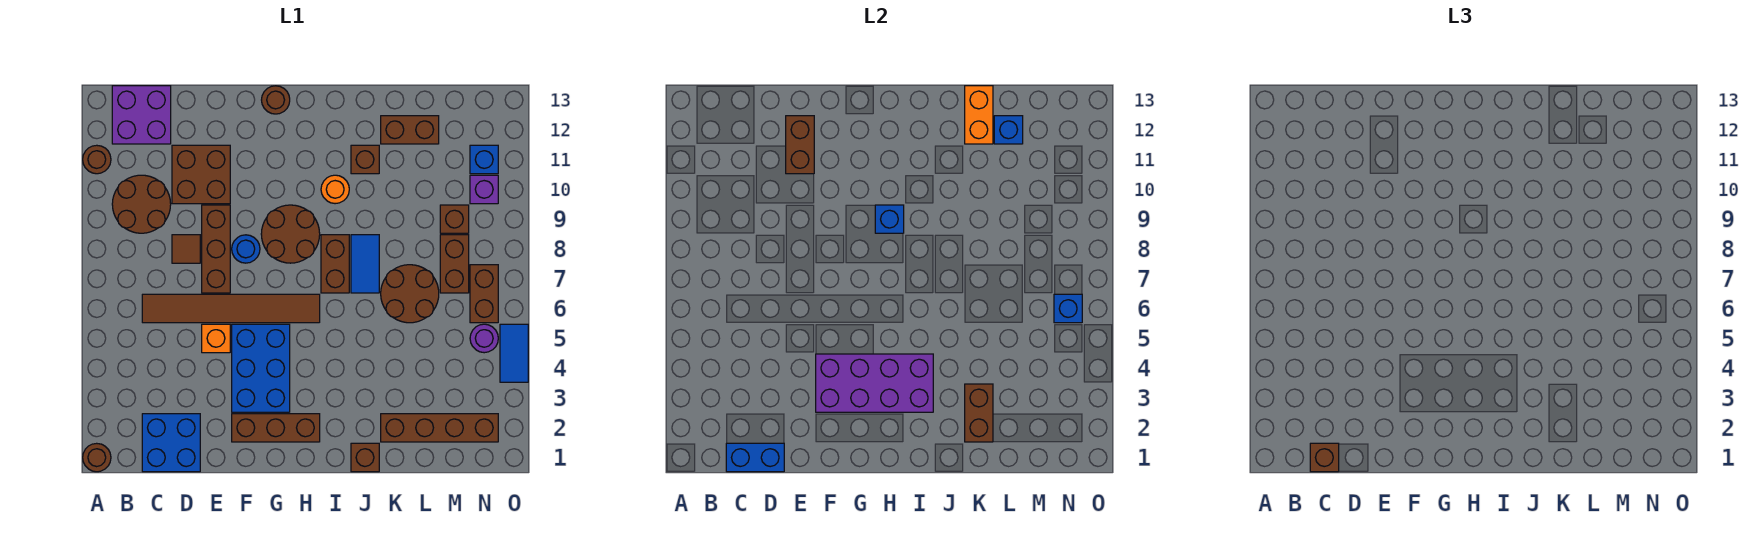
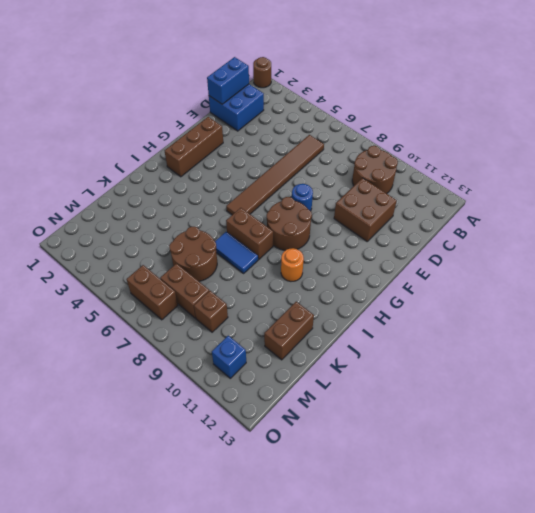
none -> brown round brick A11 level 1
none -> purple brick B12:C13 level 1
none -> brown tile D8 level 1
none -> orange brick E5 level 1

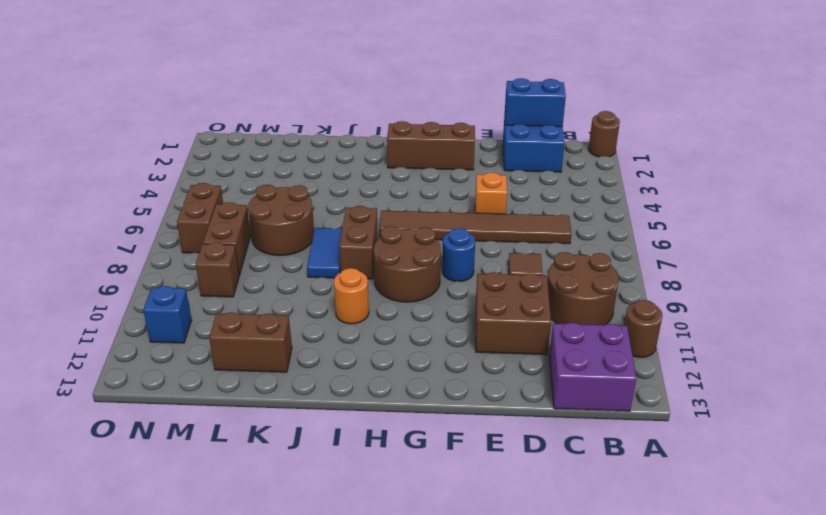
none -> brown brick E7:E9 level 1
none -> blue brick F3:G5 level 1
none -> brown round brick G13 level 1
none -> brown brick J1 level 1

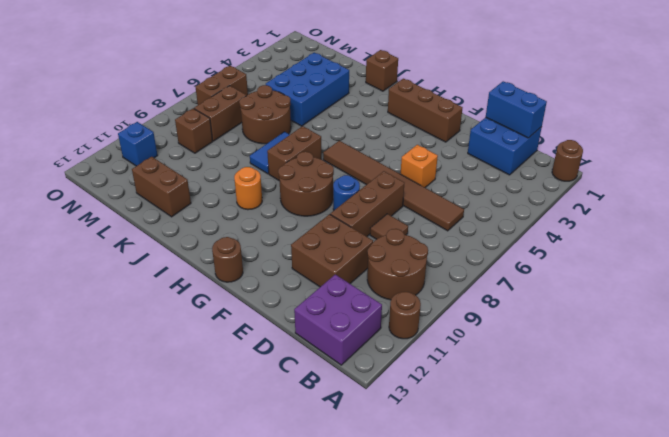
blue brick K3:L5 level 1 -> blue brick F3:G5 level 1
none -> brown brick J11 level 1
none -> brown brick K2:N2 level 1
none -> purple round brick N5 level 1
none -> purple brick N10 level 1

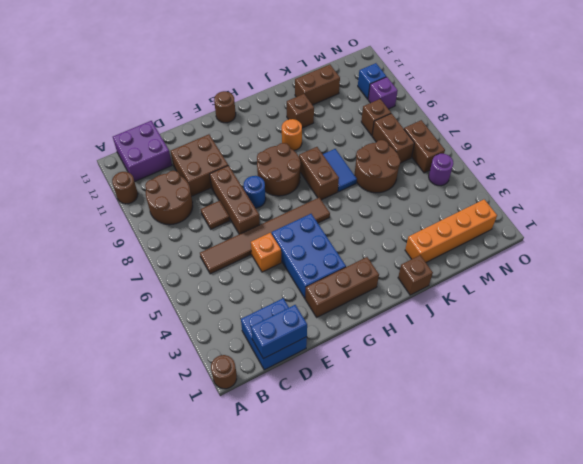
orange brick K2:N2 level 1 -> brown brick K2:N2 level 1
none -> blue tile O4:O5 level 1
none -> brown brick E11:E12 level 2
none -> purple brick F3:I4 level 2
none -> blue brick H9 level 2

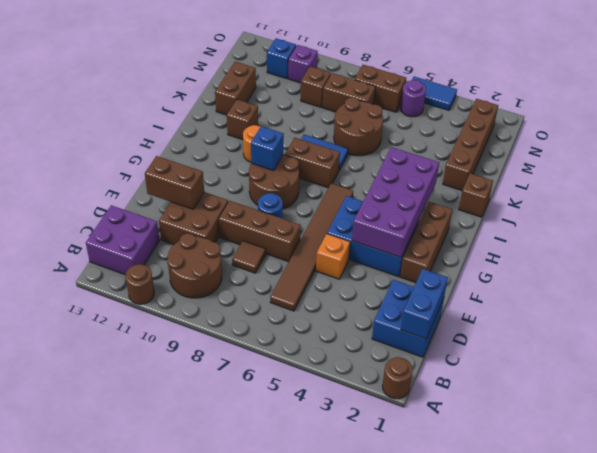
none -> brown round brick G13 level 1
none -> brown brick K2:K3 level 2
none -> orange brick K12:K13 level 2
none -> blue brick L12 level 2

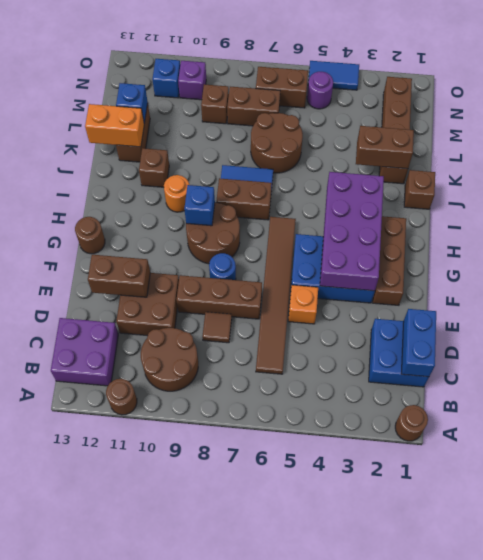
none -> blue brick N6 level 2
none -> brown brick C1 level 3

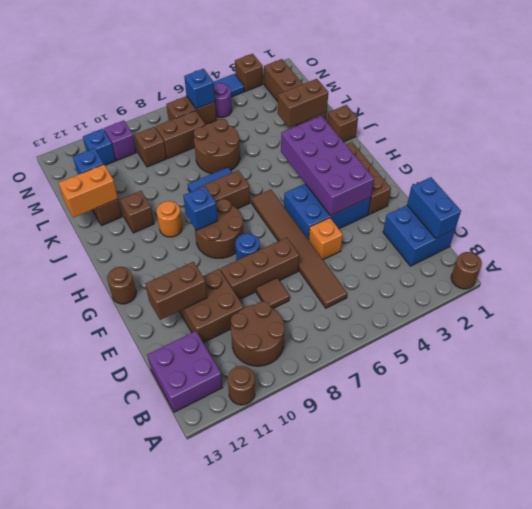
brown brick O3 level 1 -> brown brick C1 level 3

